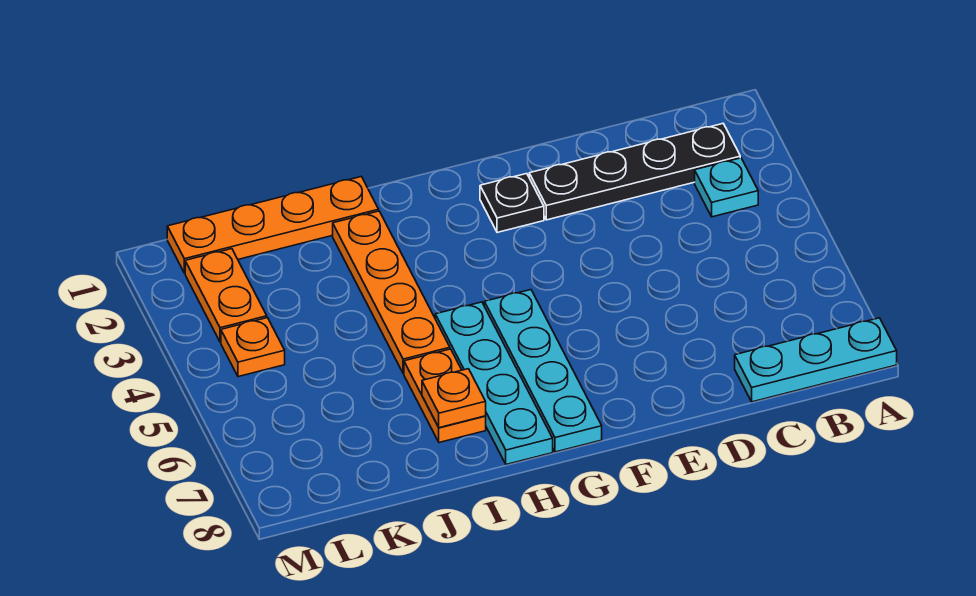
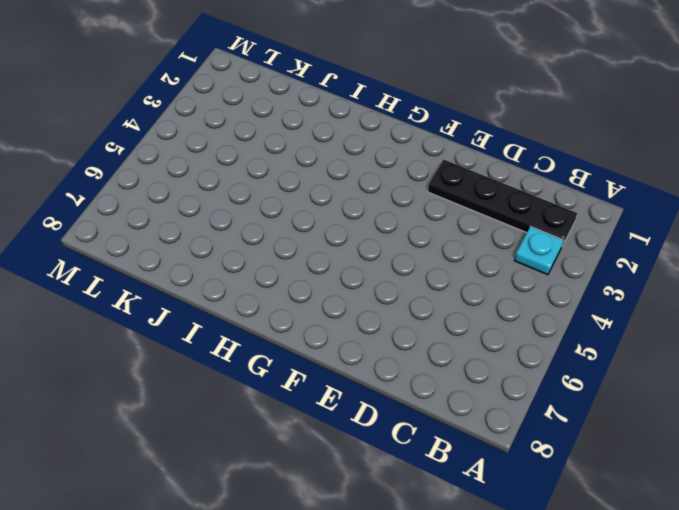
none -> cyan plate A8:C8 level 1
none -> black plate F2 level 1
none -> cyan plate G5:G8 level 1

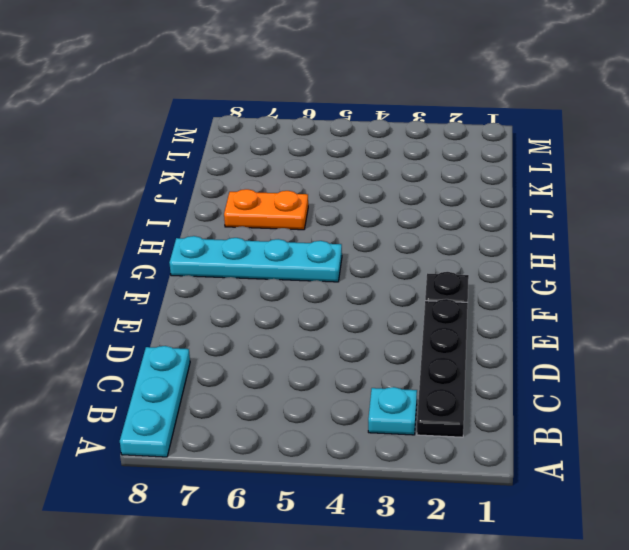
none -> cyan plate H5:H8 level 1
none -> orange plate I1:L1 level 1
none -> orange plate I2:I5 level 1

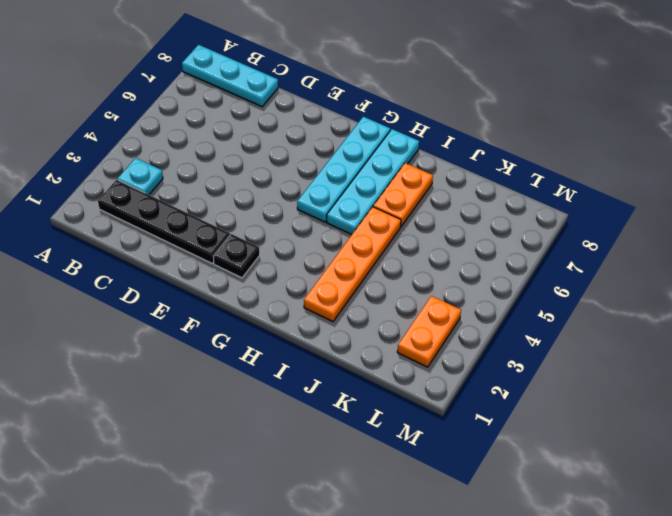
none -> orange plate I1:L1 level 1
none -> orange plate L4 level 1
none -> orange plate I7 level 2

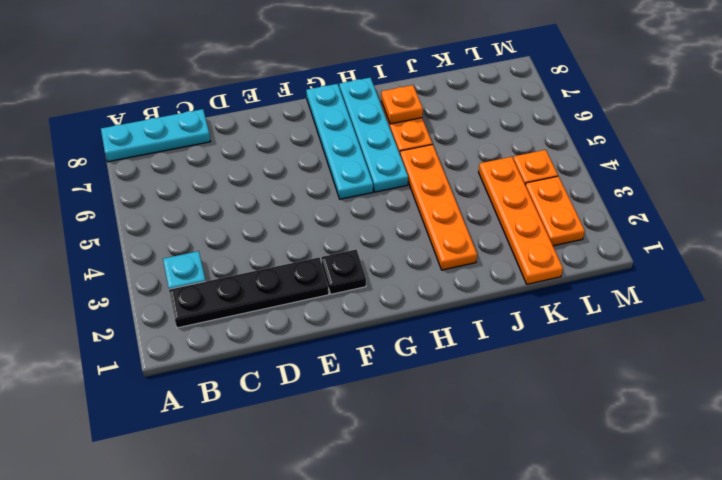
orange plate K1:K4 level 1 -> orange plate I1:L1 level 1

